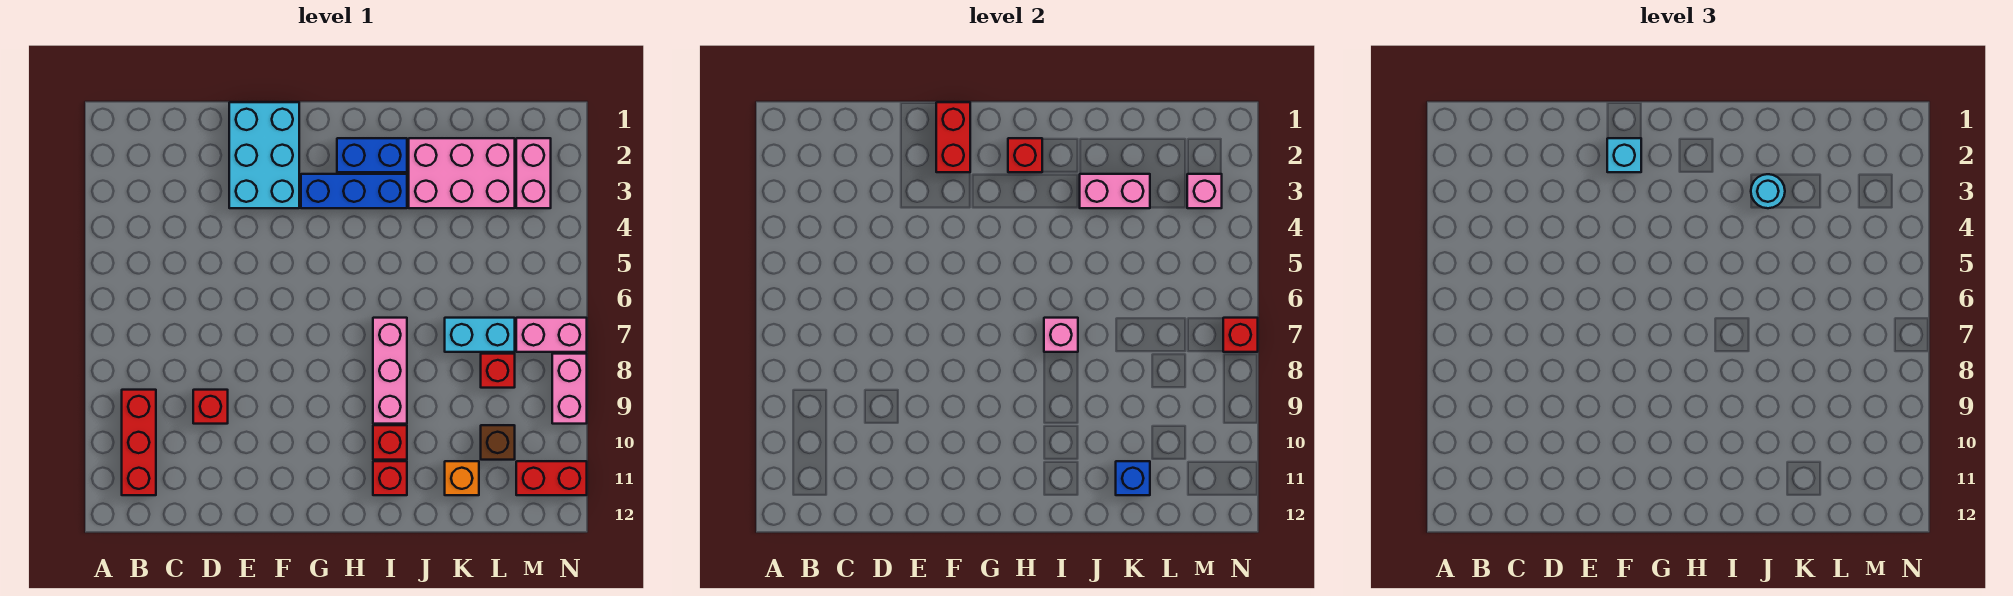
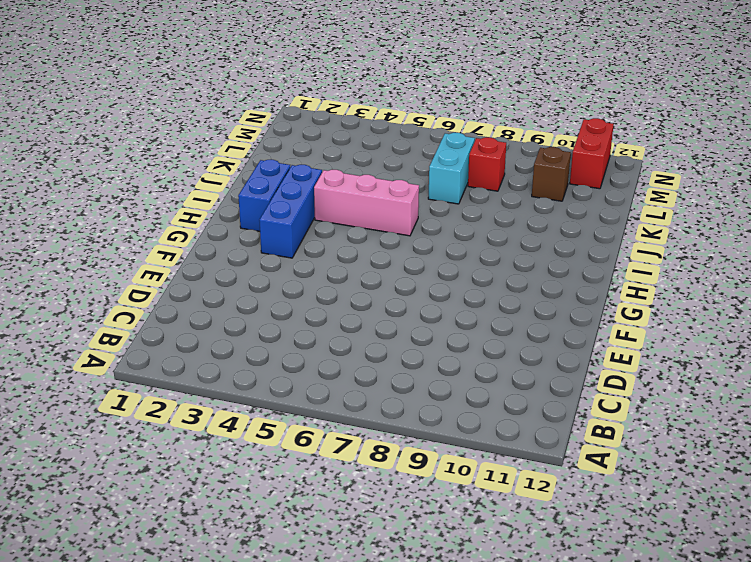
pink brick I4:I6 level 1 -> pink brick I7:I9 level 1
none -> red brick B9:B11 level 1
none -> red brick D9 level 1
none -> cyan brick E1:F3 level 1

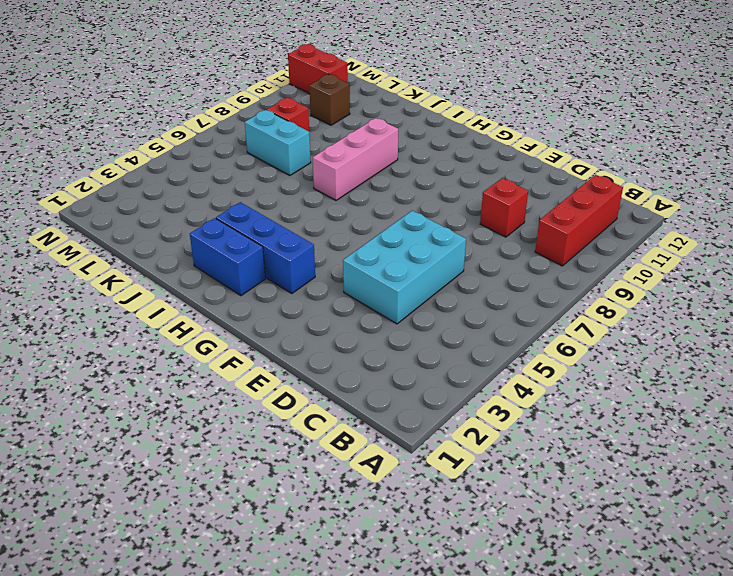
cyan brick D4:E6 level 1 -> cyan brick E1:F3 level 1
none -> red brick I10 level 1
none -> red brick I11 level 1
none -> pink brick J2:L3 level 1

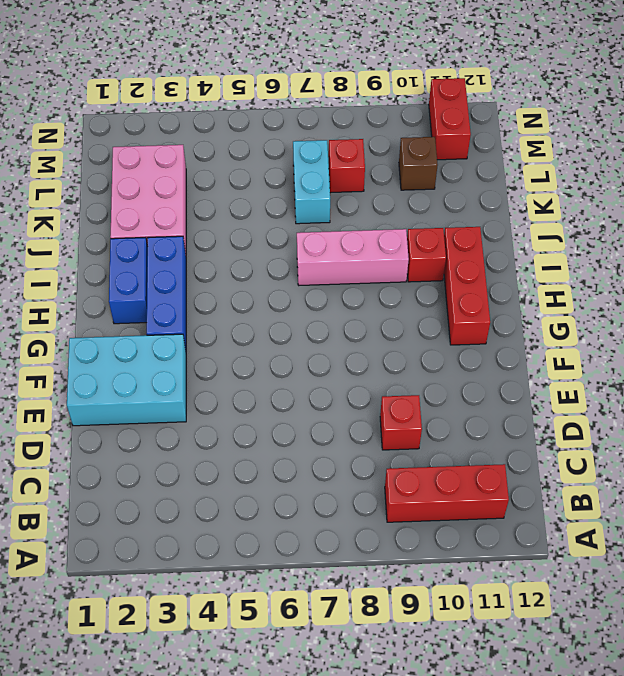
red brick G11:I11 level 1 -> red brick I11 level 1
none -> orange brick K11 level 1
none -> pink brick M2:M3 level 1
none -> pink brick M7:N7 level 1

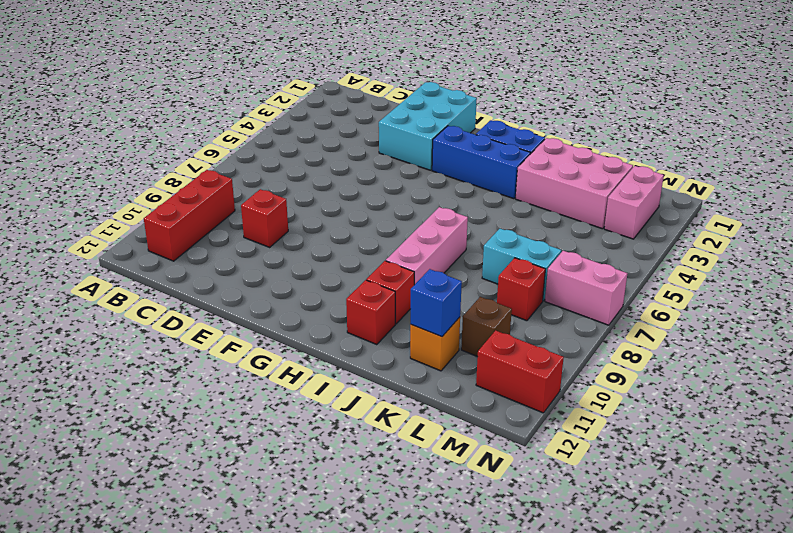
none -> pink brick N8:N9 level 1
none -> red brick F1:F2 level 2
none -> red brick H2 level 2

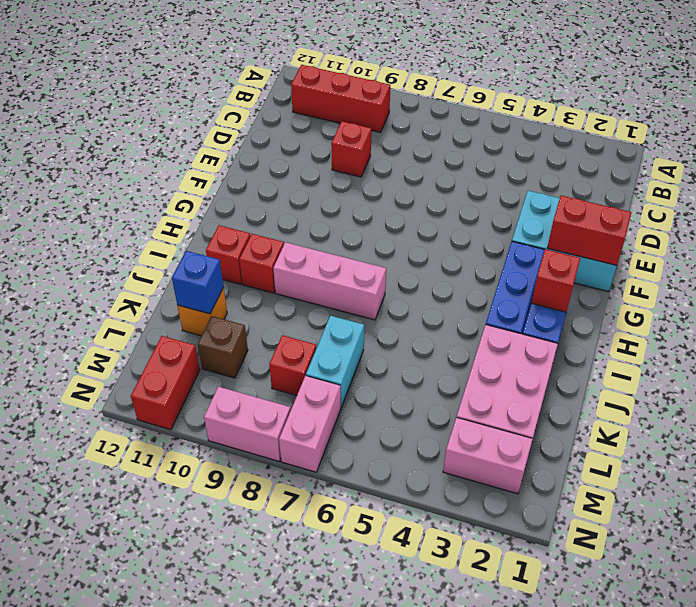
none -> pink brick I7 level 2
none -> pink brick J3:K3 level 2
none -> pink brick M3 level 2

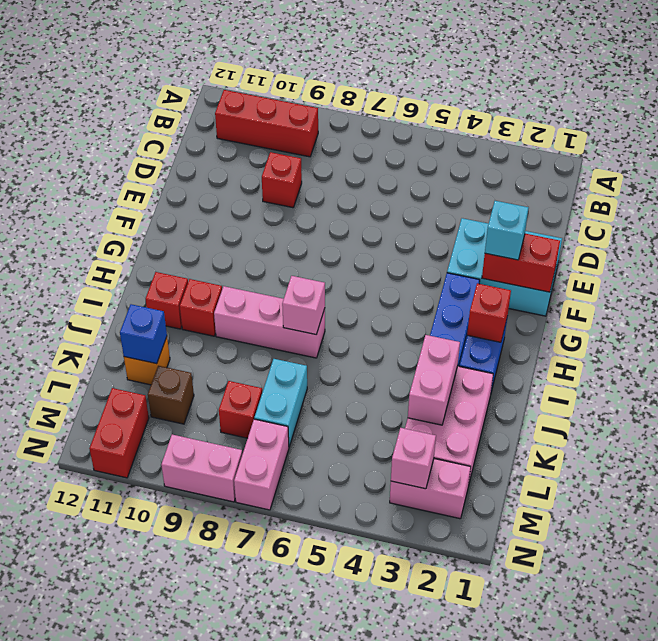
none -> red brick N7 level 2
none -> cyan round brick J3 level 3

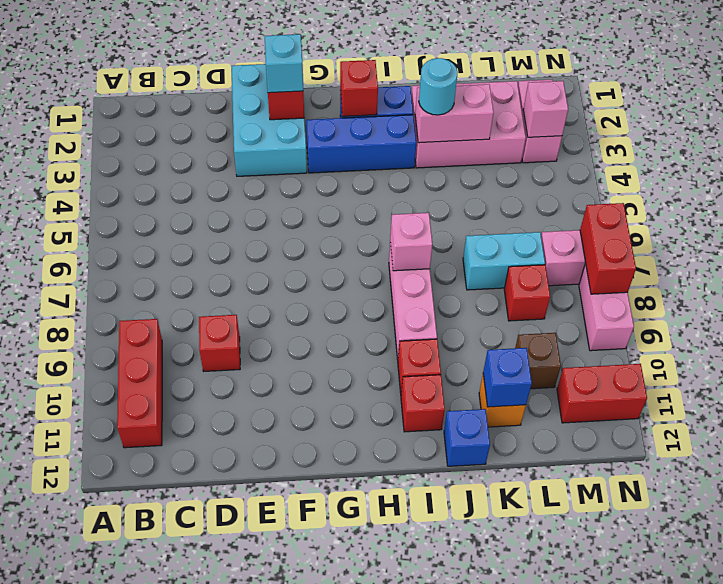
blue brick J12 level 1 -> none
red brick N7:N8 level 2 -> red brick N7 level 2

